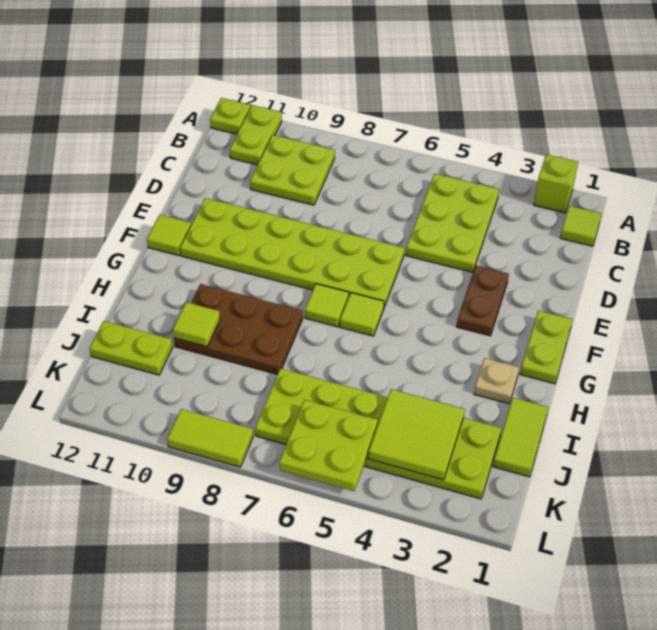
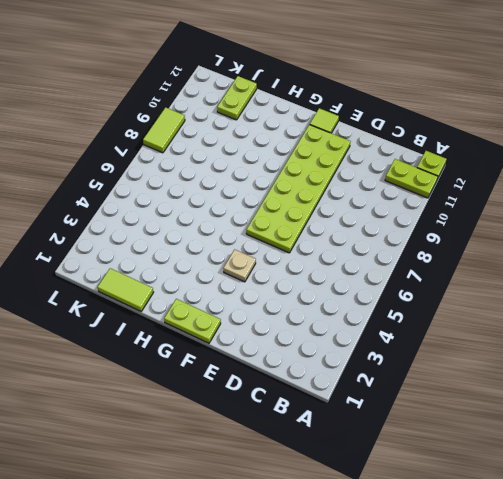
tan plate F4 level 1 -> tan plate H2 level 1
none -> lime brick A2 level 1
none -> lime tile B1 level 1
none -> lime plate B4:D5 level 1

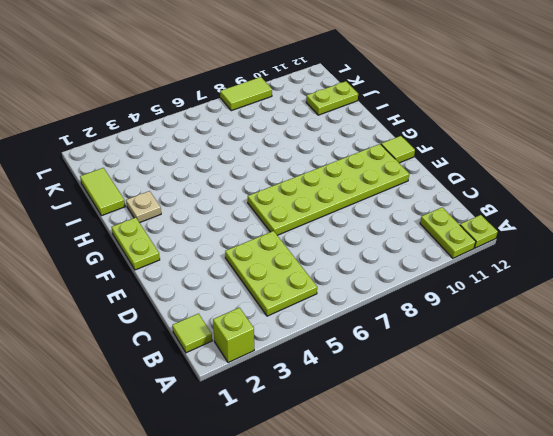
none -> lime plate B9:C10 level 1
none -> brown plate E3:F3 level 1
none -> lime tile G6 level 1

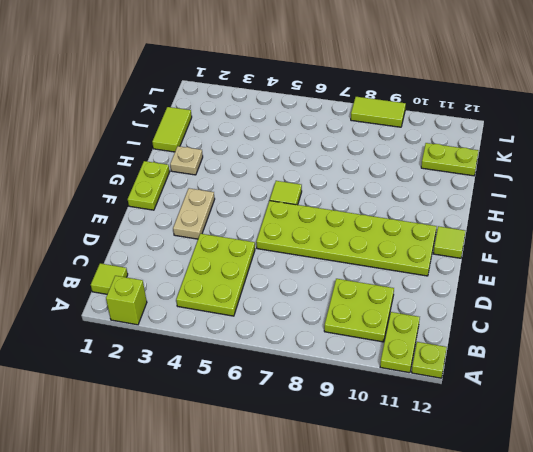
tan plate E3:F3 level 1 -> brown plate E3:F3 level 1
none -> lime tile G7 level 1
none -> brown plate H8:I10 level 1
none -> lime plate J2:K7 level 1

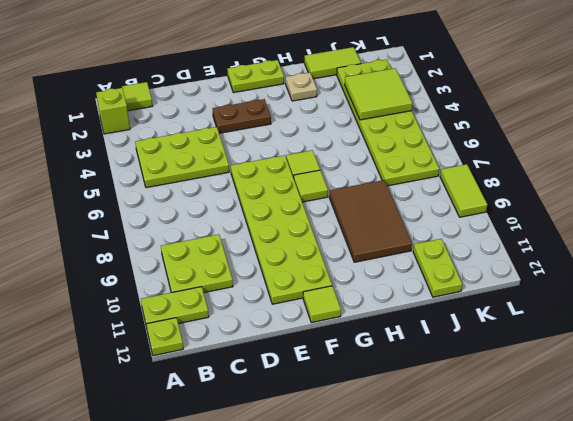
brown tile H8:I10 level 1 -> brown plate H8:I10 level 1
none -> lime tile I10 level 2
none -> lime plate K5:L6 level 2

